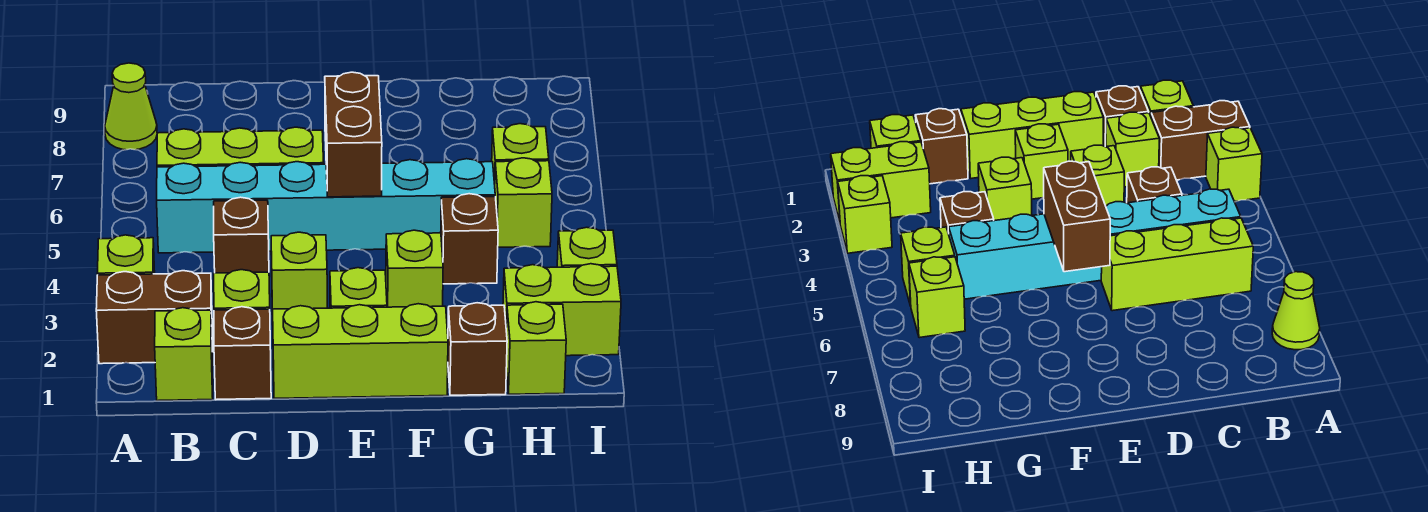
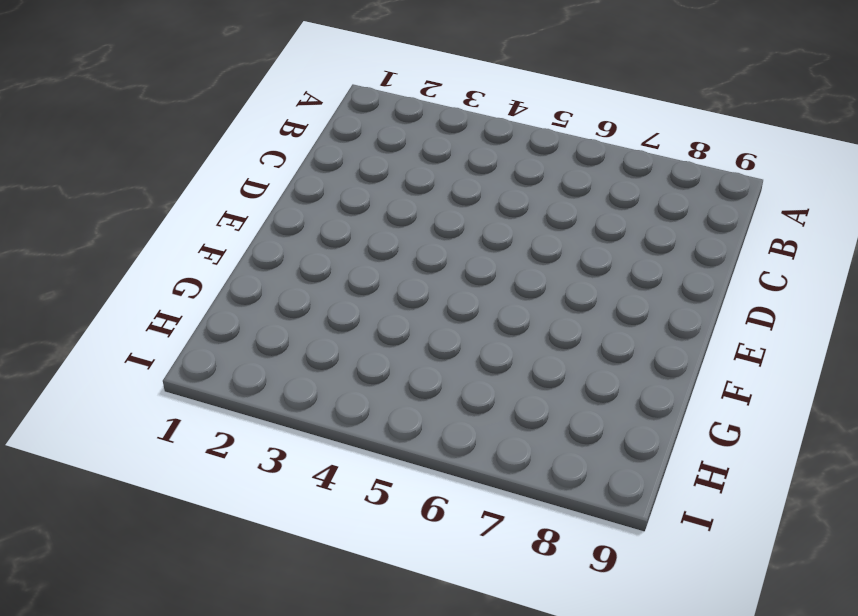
none -> brown brick A2:B2 level 1
none -> lime brick A3 level 1
none -> lime cone A8 level 1

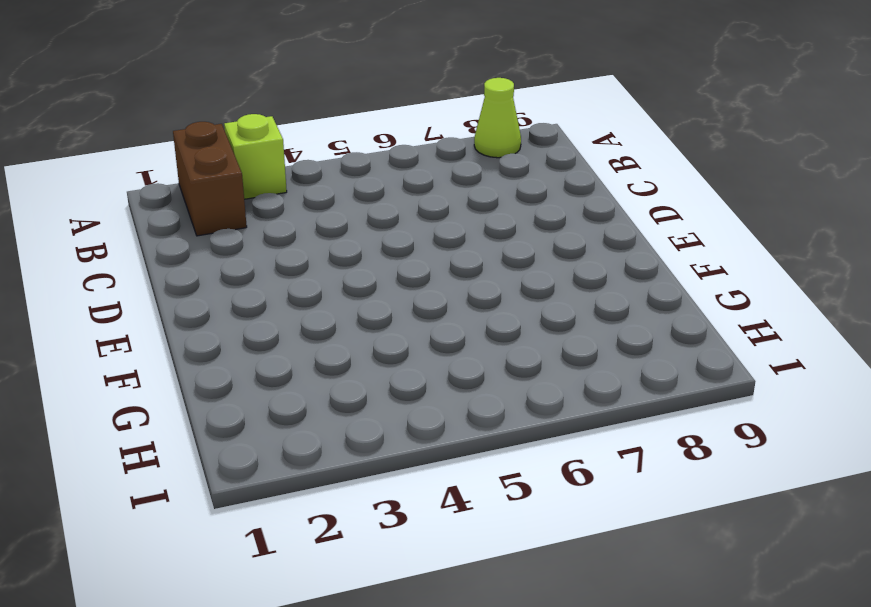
none -> lime brick B1 level 1
none -> cyan brick B5:G5 level 1
none -> lime brick B6:D6 level 1

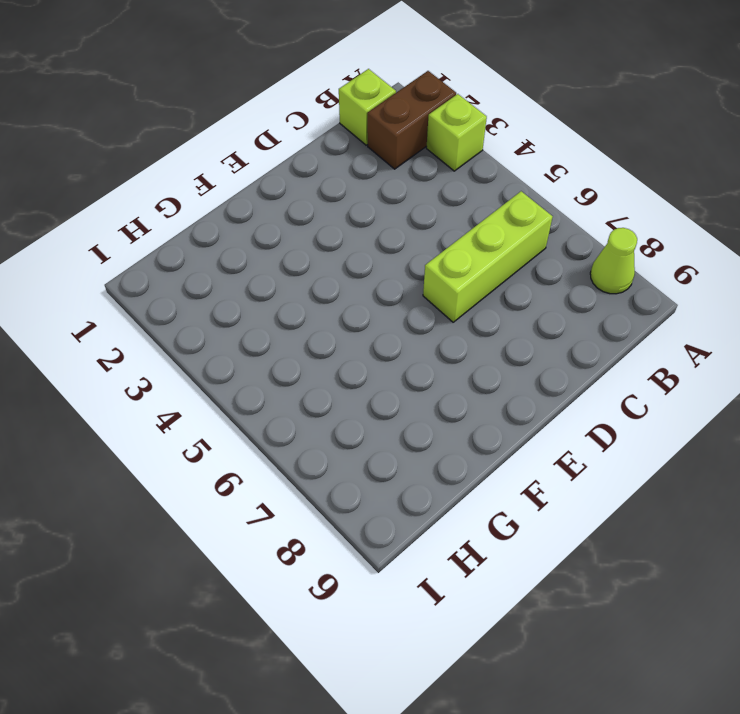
none -> cyan brick B5:G5 level 1
none -> brown brick C1 level 1
none -> lime brick C2 level 1

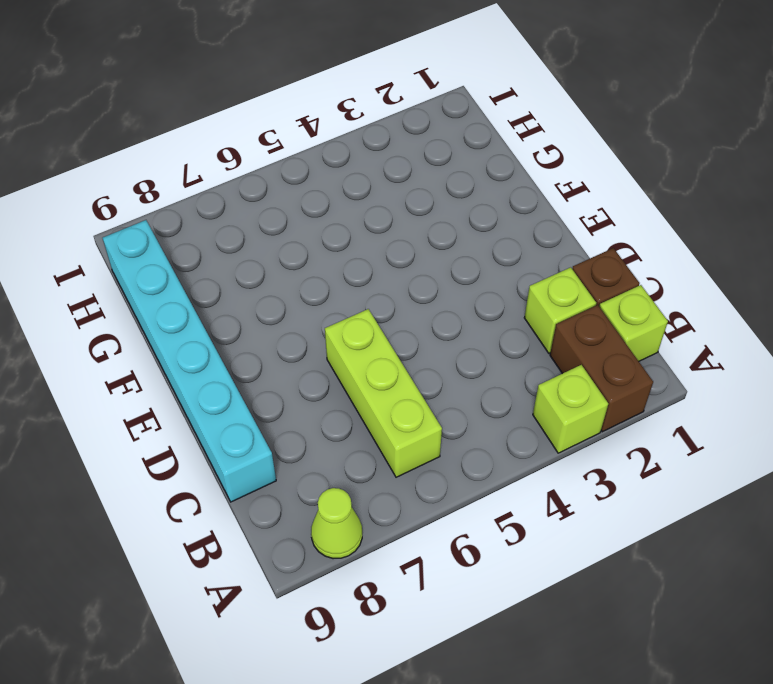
cyan brick C9:H9 level 1 -> cyan brick B5:G5 level 1
none -> brown brick C4 level 1
none -> lime brick D1:F1 level 1
none -> lime brick D3 level 1

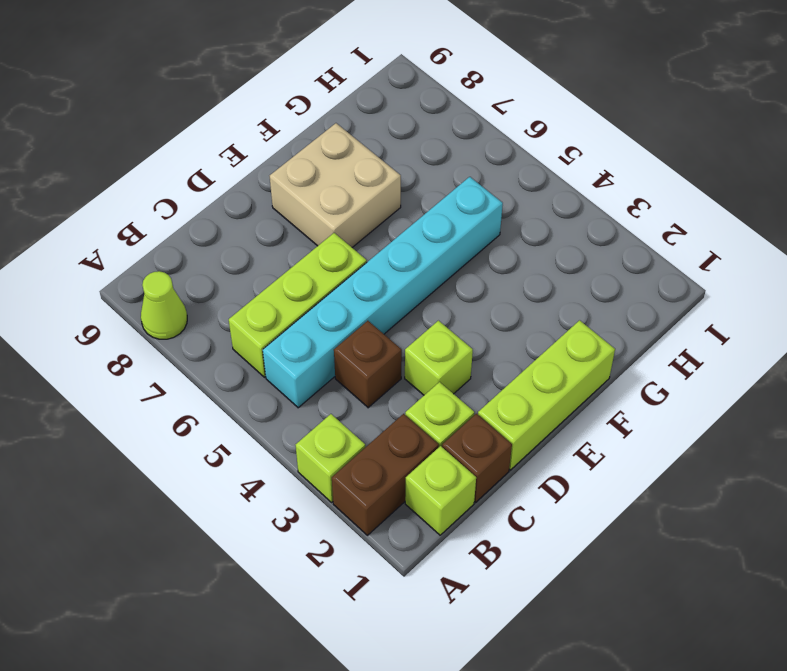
tan brick E7:F8 level 1 -> none
none -> lime brick E2 level 1
none -> lime brick F3 level 1
none -> brown brick G1 level 1

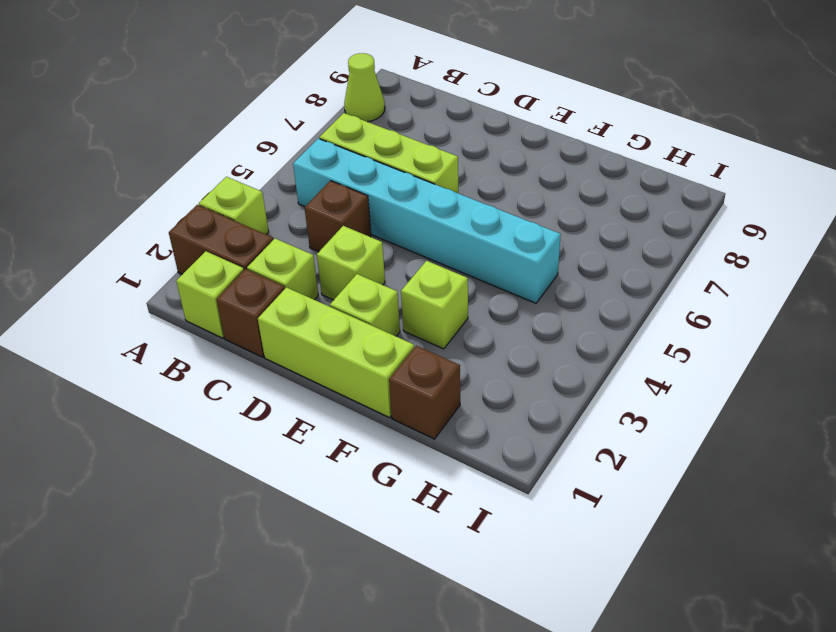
none -> brown brick G4 level 1
none -> lime brick H1 level 1
none -> lime brick H2:I2 level 1

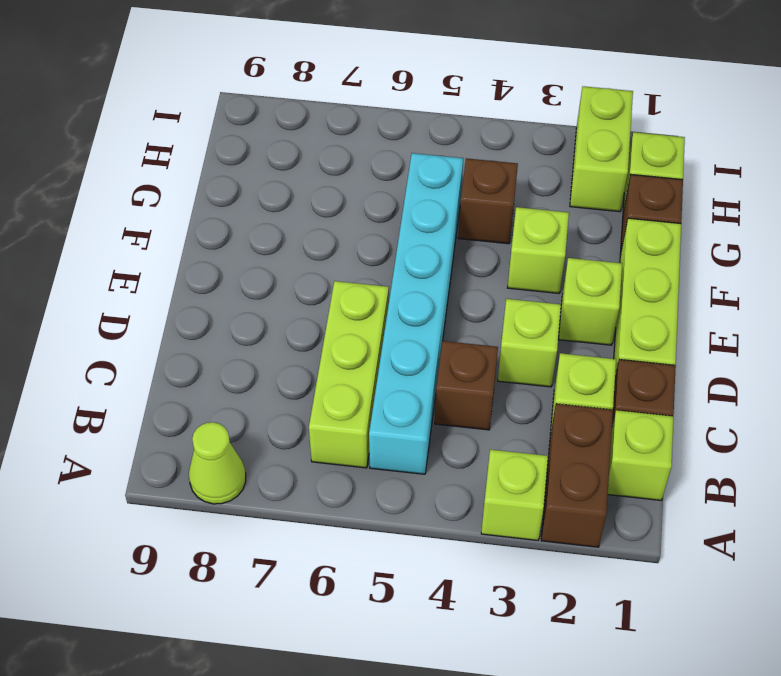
none -> lime brick H5 level 1
none -> lime brick H6 level 1
none -> lime brick I3 level 1

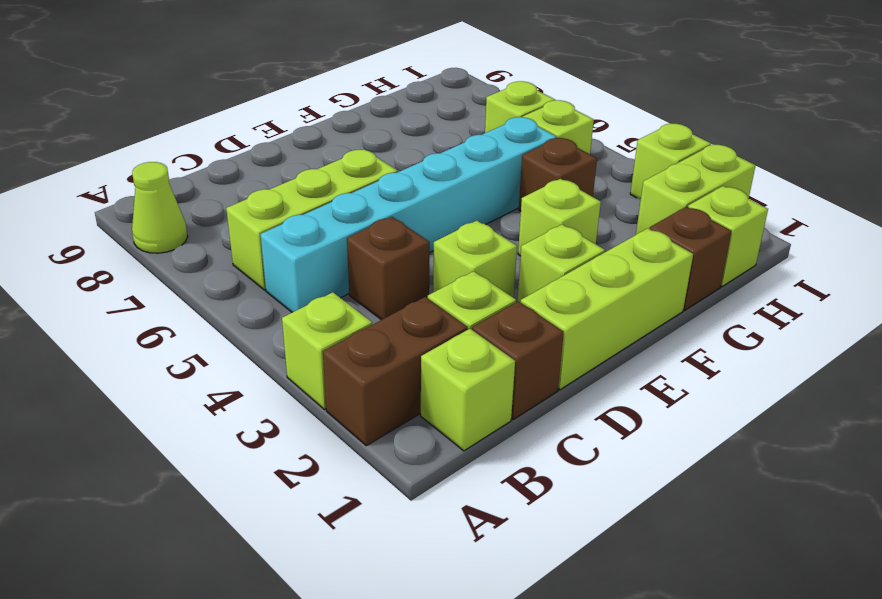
none -> brown brick E5:E6 level 2

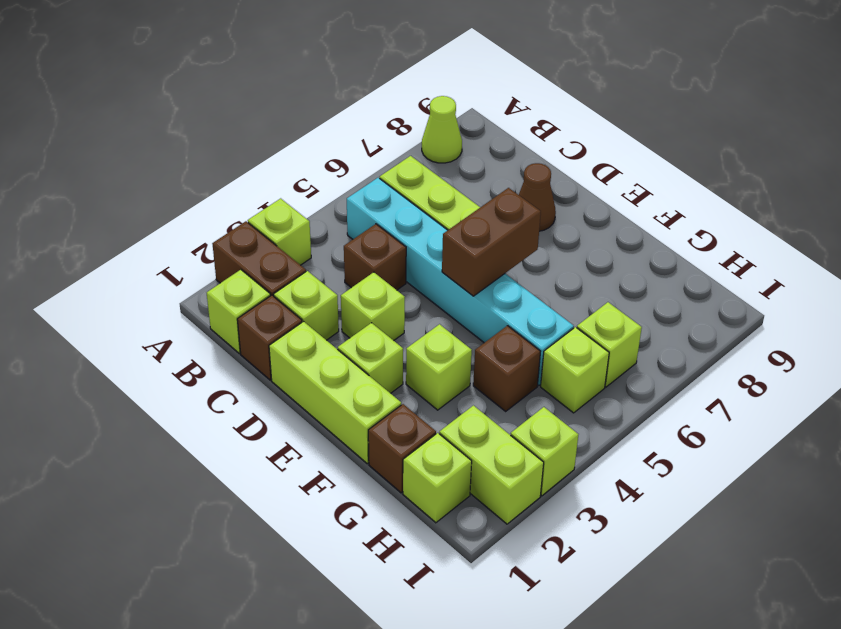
brown cone D8 level 1 -> none

